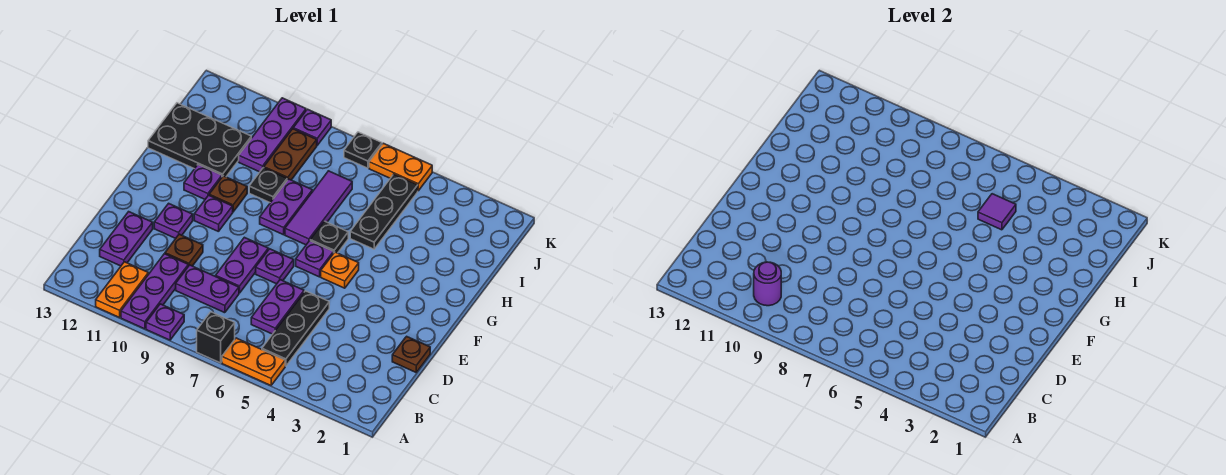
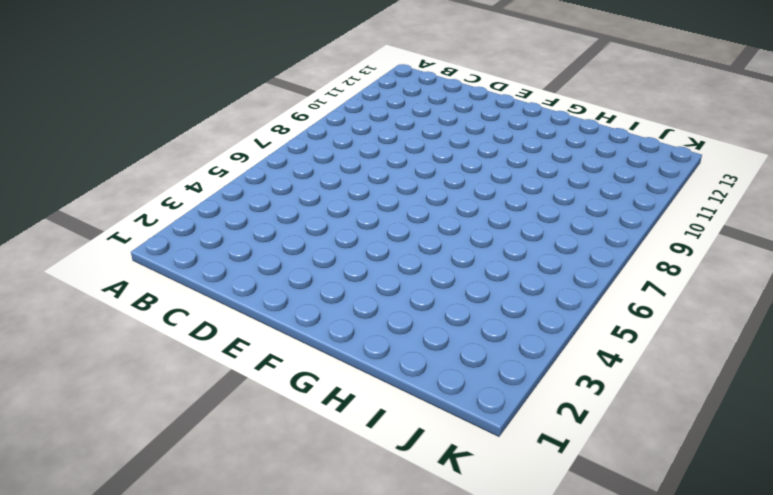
none -> orange plate A5:A6 level 1
none -> black brick A7 level 1
none -> purple plate A9 level 1
none -> purple plate A10:C10 level 1

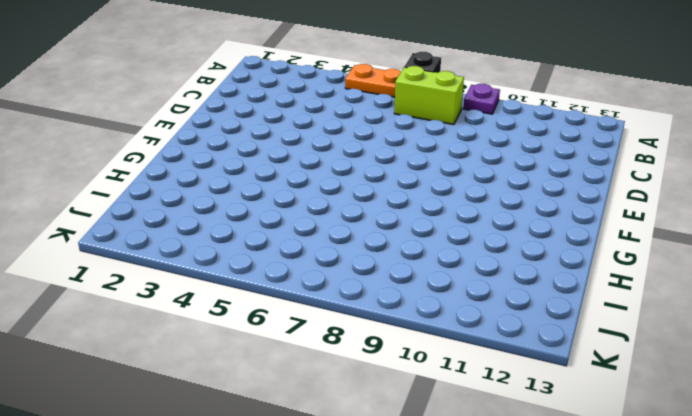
lime brick B7:B8 level 1 -> none
none -> purple plate A10:C10 level 1
none -> orange plate A11:B11 level 1
none -> black plate B5:D5 level 1
none -> purple plate C6:D6 level 1

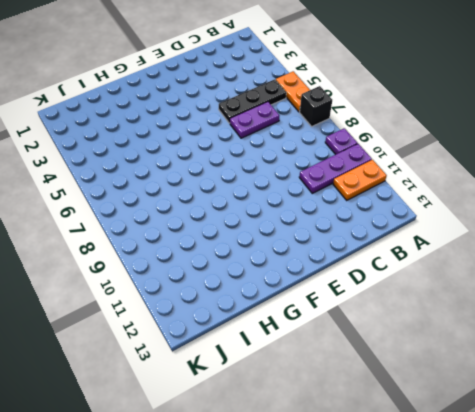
none -> purple plate C8:C9 level 1
none -> purple plate C12:D12 level 1
none -> brown plate D1 level 1
none -> purple plate D8:E8 level 1

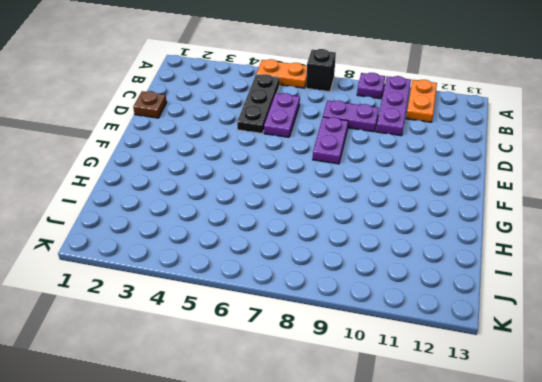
none -> purple plate C12:D12 level 1
none -> brown plate D10 level 1
none -> purple plate E7 level 1
none -> purple plate E11 level 1

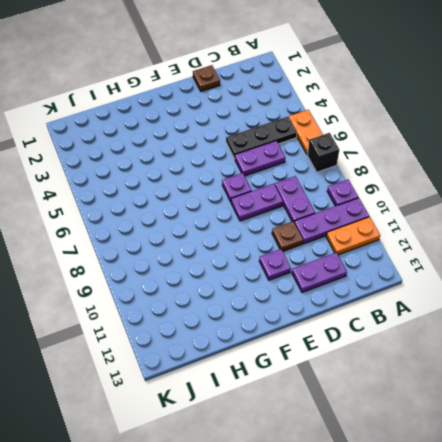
none -> orange plate F5 level 1
none -> purple plate F6 level 1
none -> purple plate F10 level 1
none -> black plate G6 level 1

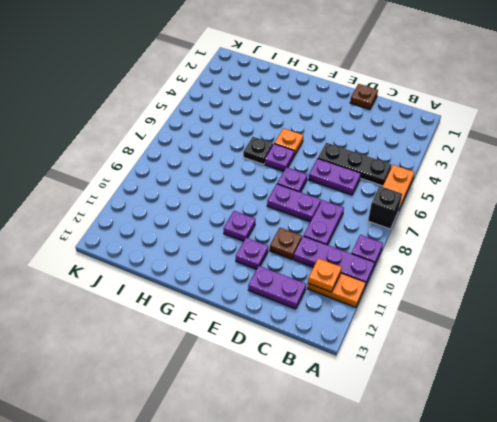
orange plate B11 level 2 -> none
none -> purple tile G7:I7 level 1
none -> purple plate G8:H8 level 1
none -> brown plate G10 level 1
none -> purple plate G11 level 1

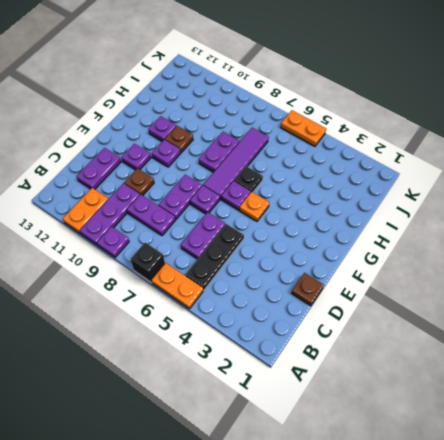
purple tile F7:I7 level 1 -> purple tile G7:I7 level 1
none -> black plate H5:J5 level 1
none -> black plate H9 level 1
none -> black plate H11:I13 level 1
none -> brown plate I9:J9 level 1

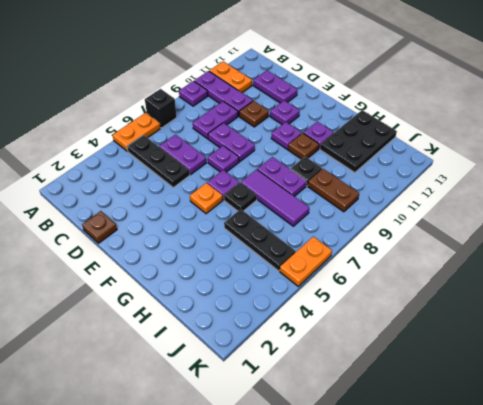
none -> purple plate I10:K10 level 1
none -> black plate K7 level 1
none -> purple plate K9 level 1
none -> purple round brick B10 level 2

